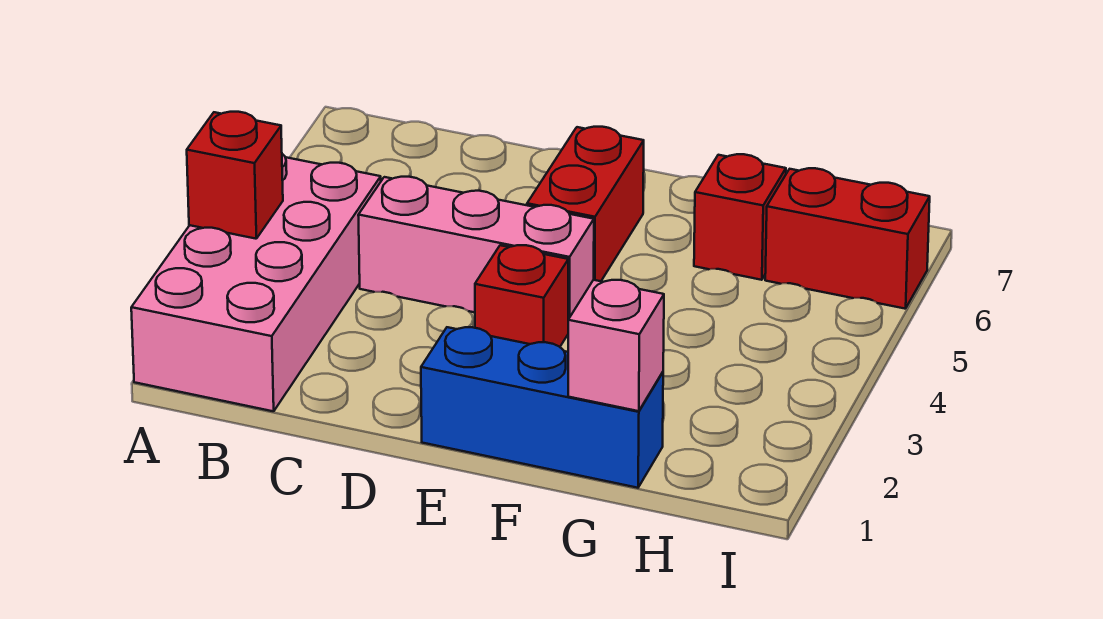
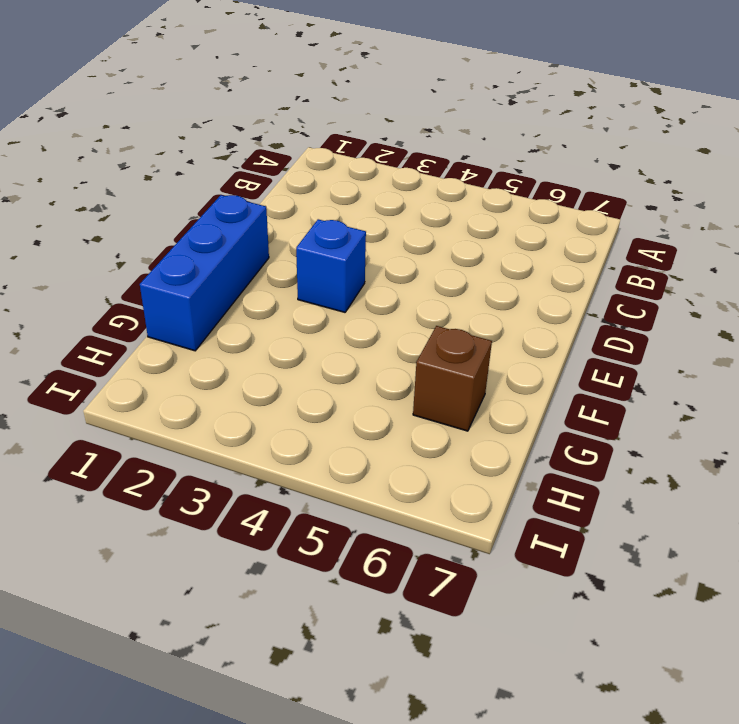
blue brick E3 level 1 -> red brick E3 level 1
brown brick G6 level 1 -> red brick G6 level 1
none -> pink brick A1:B4 level 1
none -> pink brick C4:E4 level 1

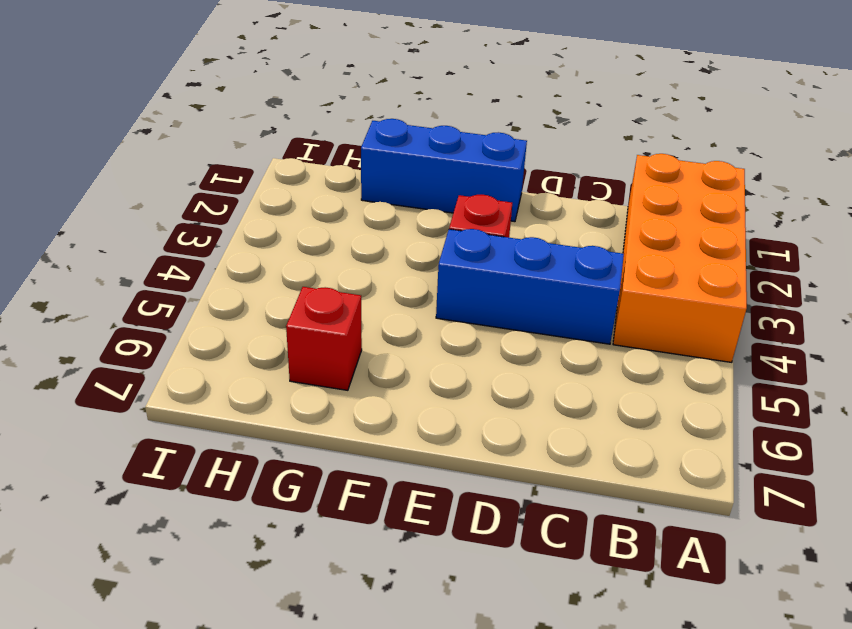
orange brick A1:B4 level 1 -> pink brick A1:B4 level 1
blue brick C4:E4 level 1 -> pink brick C4:E4 level 1
none -> red brick E5:E6 level 1
none -> red brick H6:I6 level 1

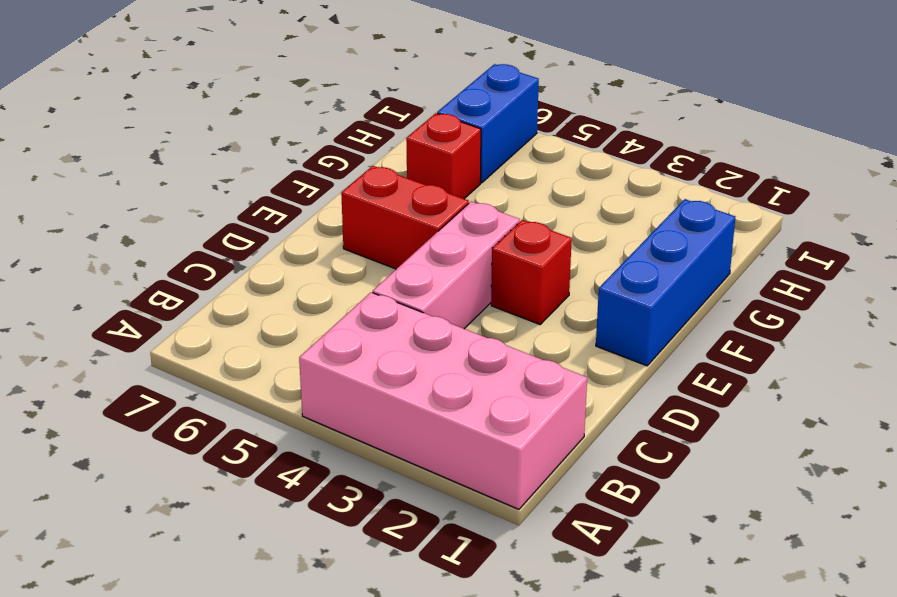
blue brick H6:I6 level 1 -> red brick H6:I6 level 1
none -> red brick A3 level 2
none -> pink brick G1 level 2

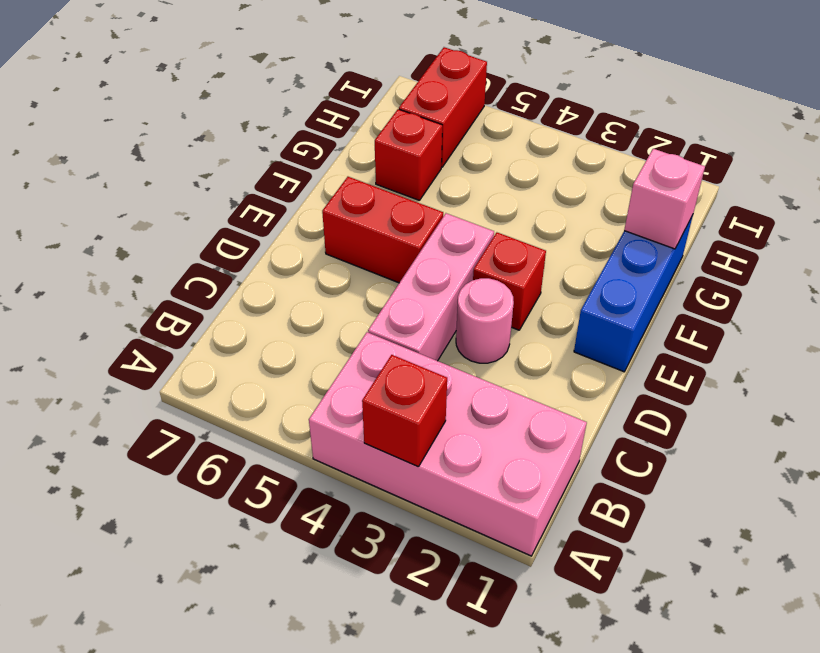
pink round brick D3 level 1 -> none

